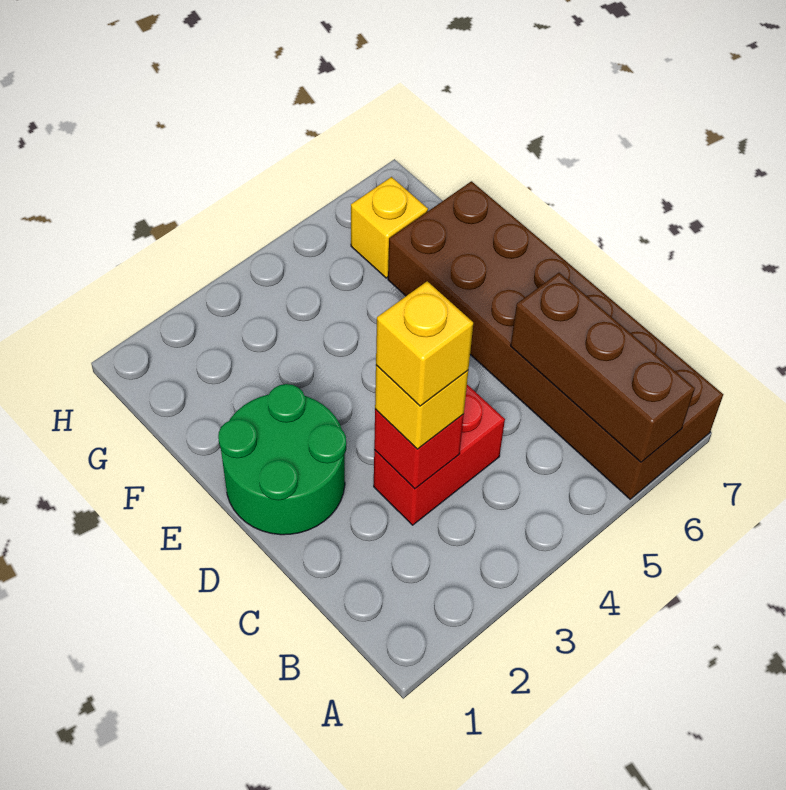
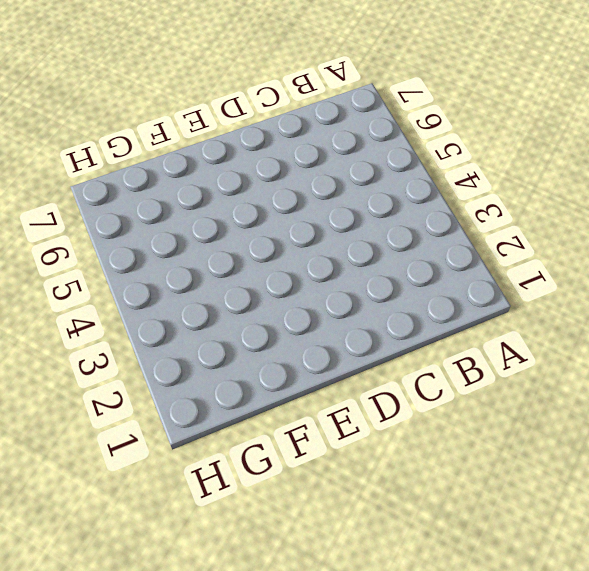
none -> brown brick A6:F7 level 1
none -> red brick C3:C4 level 1

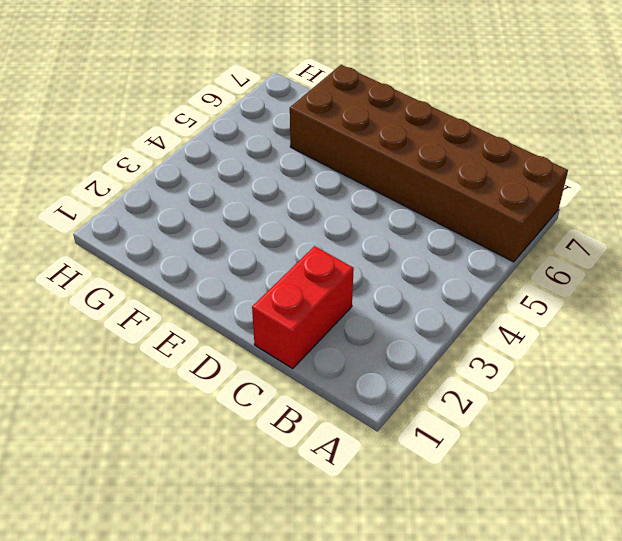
red brick C1:C2 level 1 -> red brick C3:C4 level 1
none -> green round brick D1:E2 level 1
none -> yellow brick G6 level 1

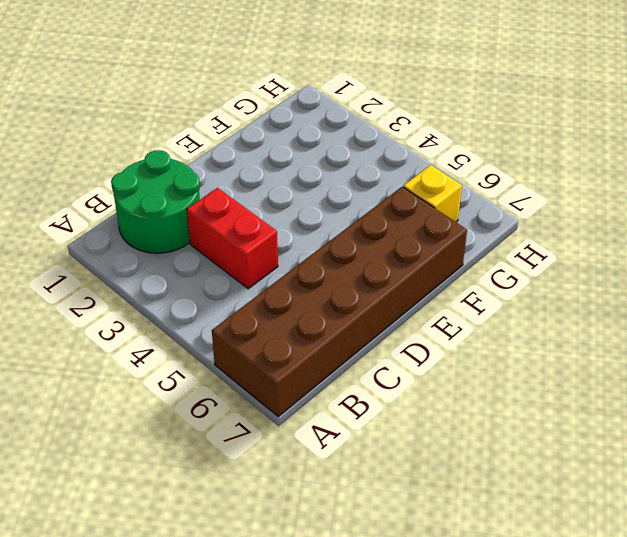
green round brick B1:C2 level 1 -> green round brick D1:E2 level 1
none -> brown brick A6:C6 level 2
none -> red brick C3 level 2

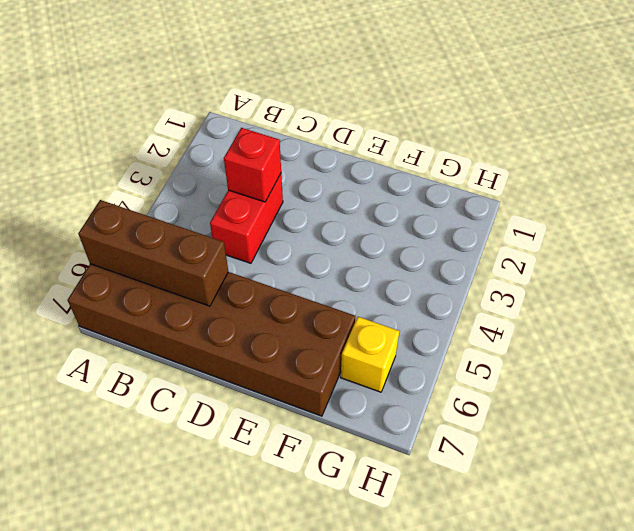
none -> green round brick D1:E2 level 1
none -> yellow brick C3 level 3

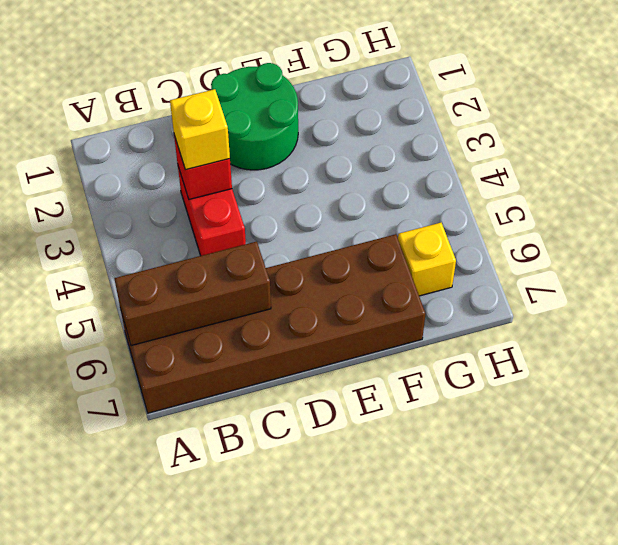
none -> yellow brick C3 level 4

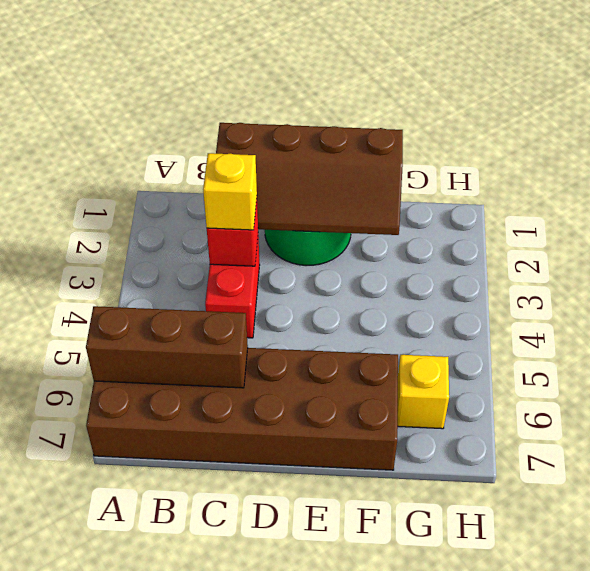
brown slope C1:F2 level 2 top 1 -> none
none -> yellow brick C3 level 4

